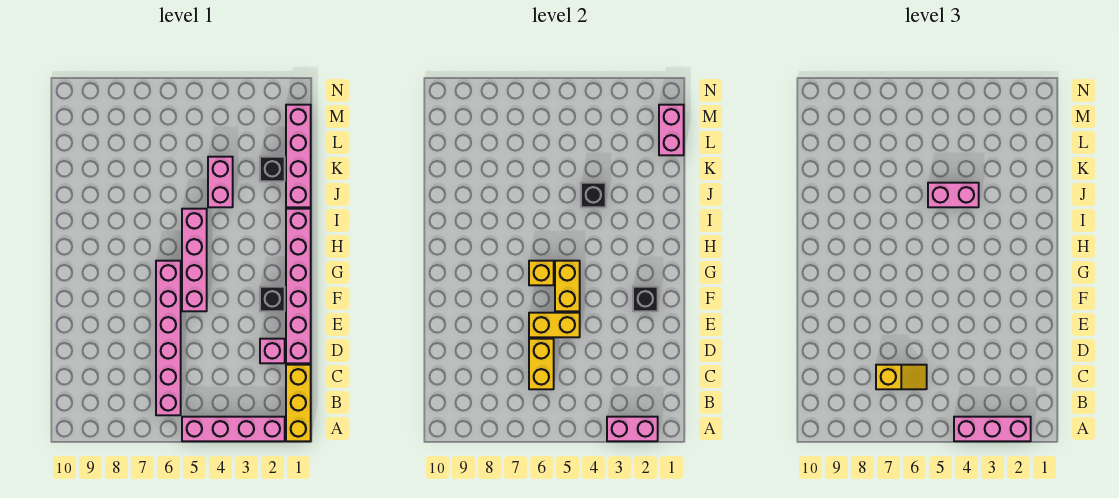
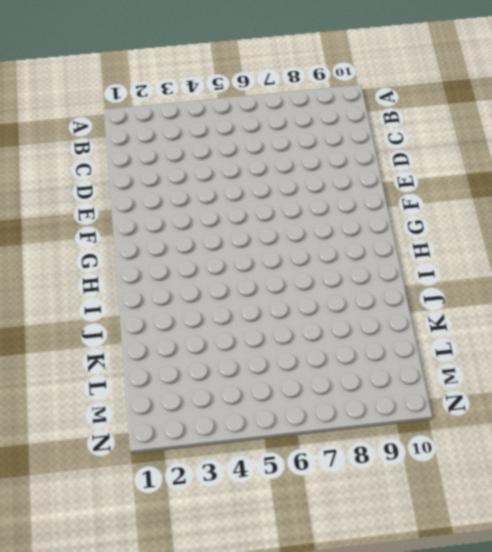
none -> yellow brick A1:C1 level 1
none -> pink brick A2:A5 level 1
none -> pink brick B6:G6 level 1

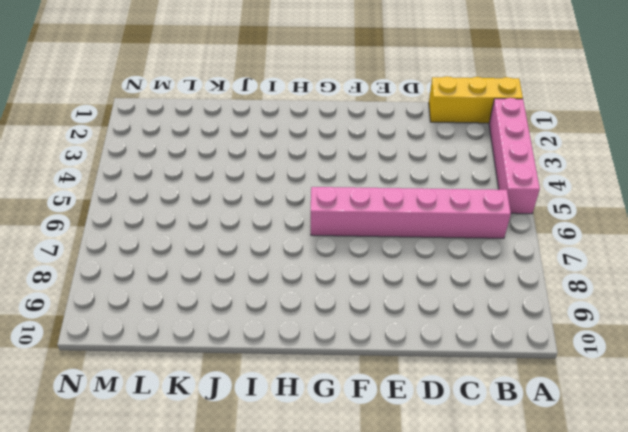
none -> pink brick D1:I1 level 1
none -> pink brick D2 level 1
none -> black brick F2 level 1

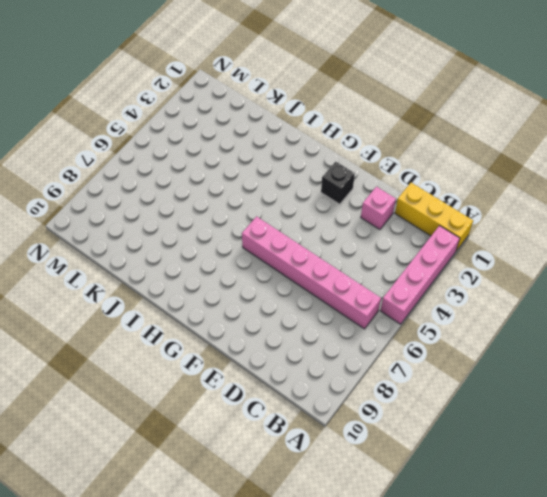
none -> pink brick D1:I1 level 1
none -> pink brick F5:I5 level 1
none -> pink brick J1:M1 level 1

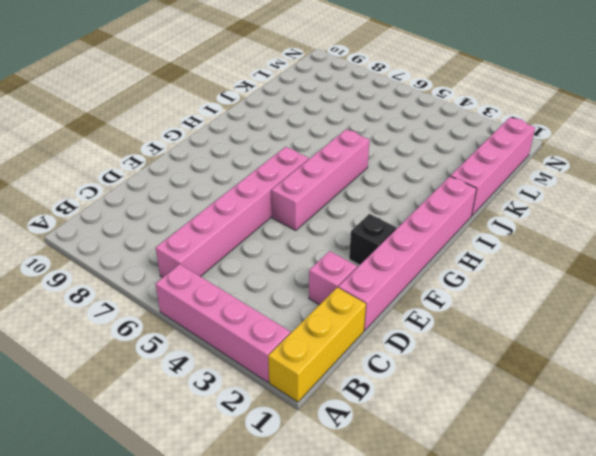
none -> pink brick J4:K4 level 1
none -> black brick K2 level 1
none -> pink brick A2:A3 level 2

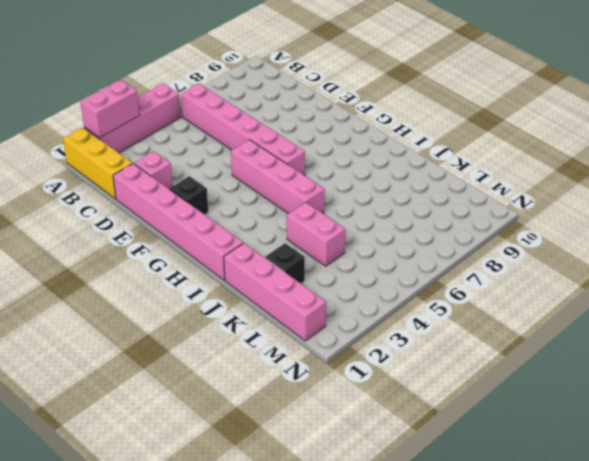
none -> yellow brick C6:D6 level 2
none -> yellow brick E5:E6 level 2
none -> black brick F2 level 2

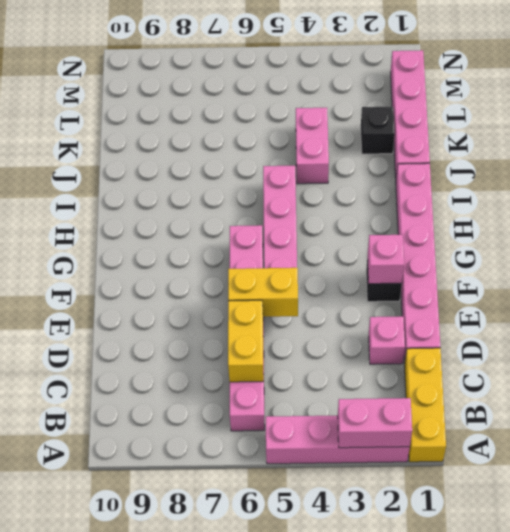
pink brick F2 level 2 -> black brick F2 level 2
none -> yellow brick F5:G5 level 2
none -> yellow brick G6 level 2
none -> black brick J4 level 2

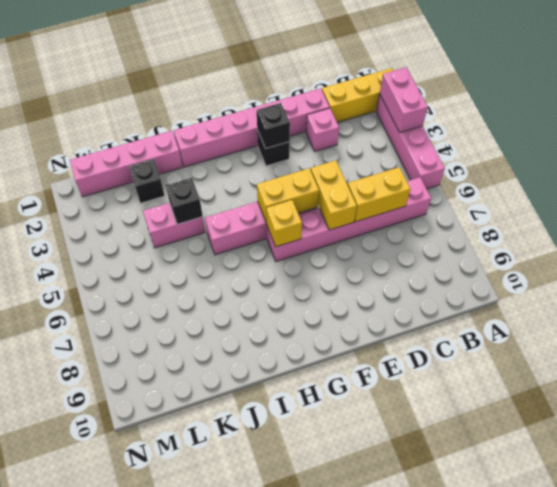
none -> pink brick L1:M1 level 2
none -> pink brick A2:A4 level 3
none -> yellow slope C6:C7 level 3 top 7

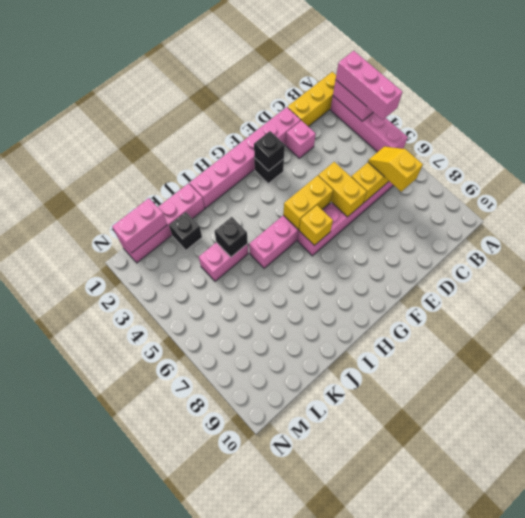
none -> pink brick J4:J5 level 3

